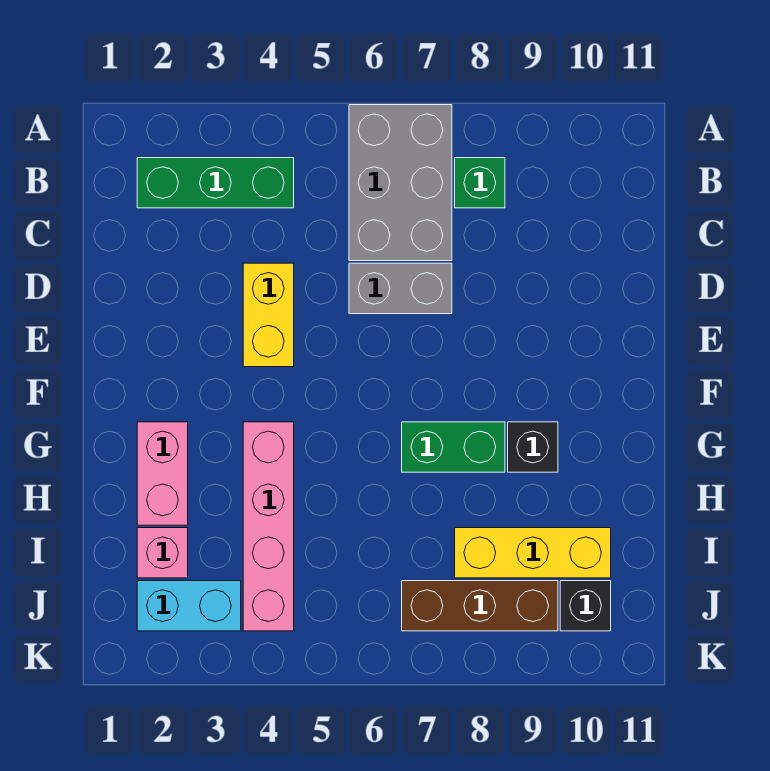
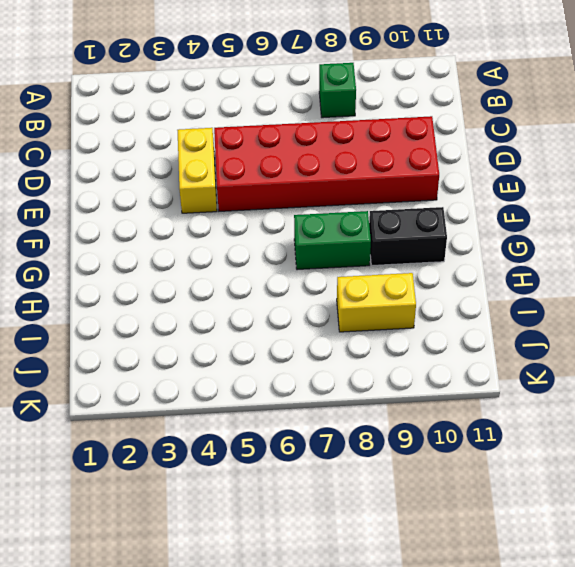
red brick D5:E10 level 1 -> grey brick D6:D7 level 1
black brick G9:G10 level 1 -> black brick G9 level 1
yellow brick I8:I9 level 1 -> yellow brick I8:I10 level 1
none -> grey brick A6:C7 level 1
none -> green brick B2:B4 level 1
none -> pink brick G2:H2 level 1

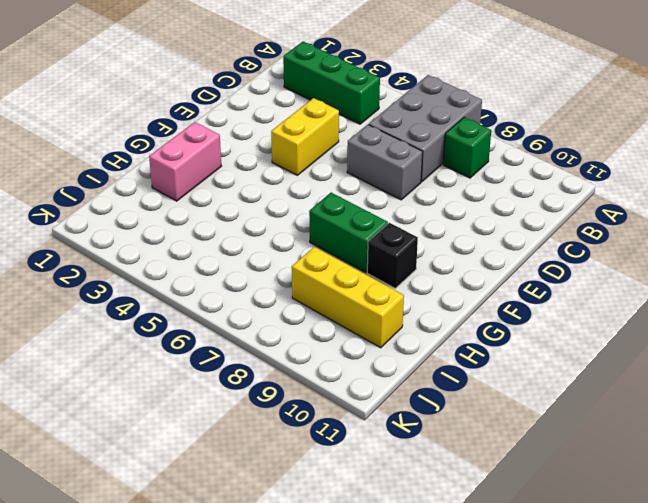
none -> pink brick G4:J4 level 1
none -> pink brick I2 level 1
none -> cyan brick J2:J3 level 1

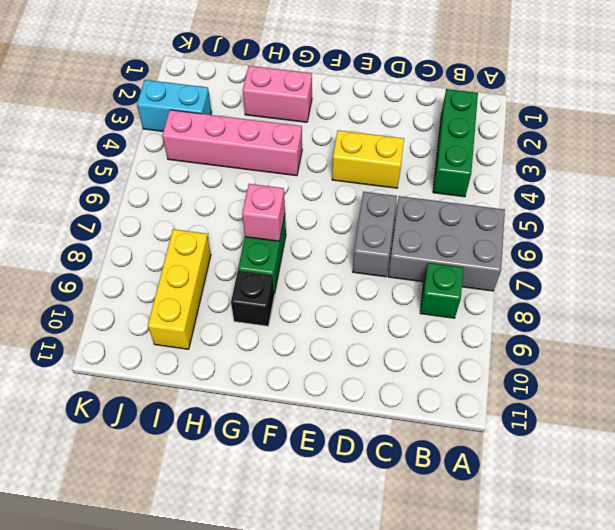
pink brick G7 level 2 -> pink brick I2 level 1
cyan brick J3:K3 level 1 -> cyan brick J2:J3 level 1
none -> brown brick J7:J9 level 1
none -> black brick J10 level 1

